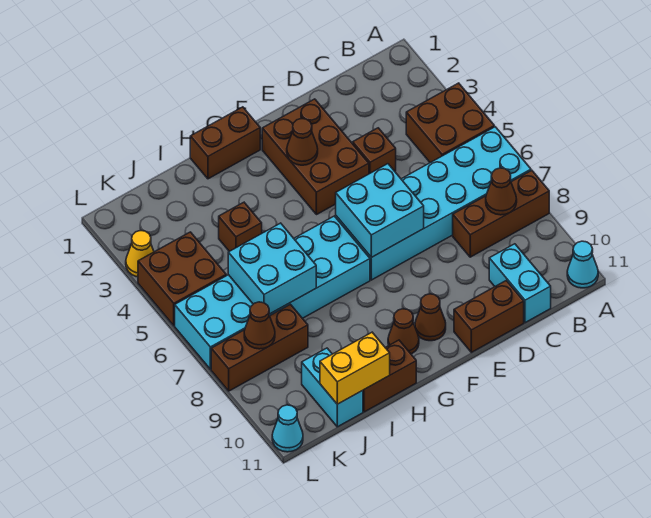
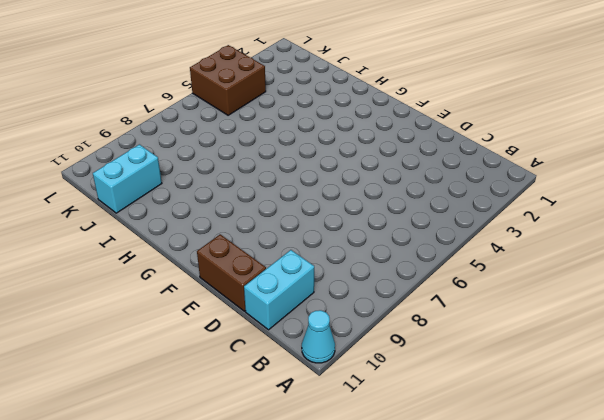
none -> brown brick A4:B5 level 1
none -> cyan brick A6:F7 level 1
none -> brown brick A8:C8 level 1

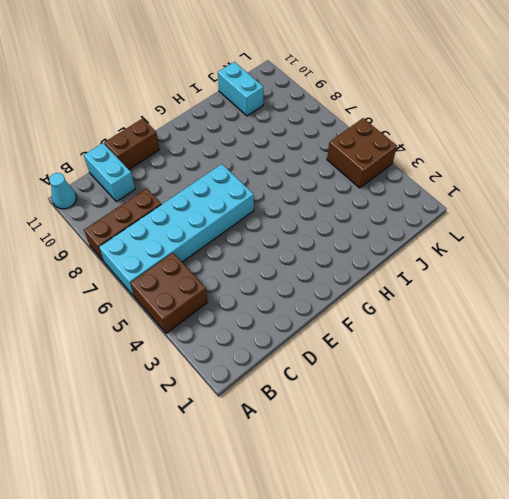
none -> brown brick D4 level 1
none -> brown brick E2:F4 level 1
none -> brown cone F10 level 1

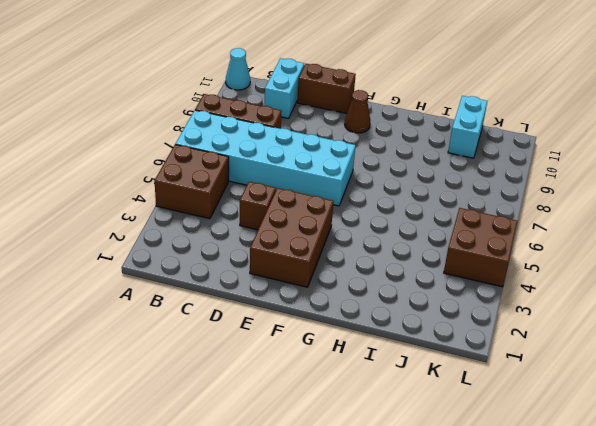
none -> brown brick G1:H1 level 1
none -> cyan brick G6:L7 level 1
none -> brown cone G10 level 1

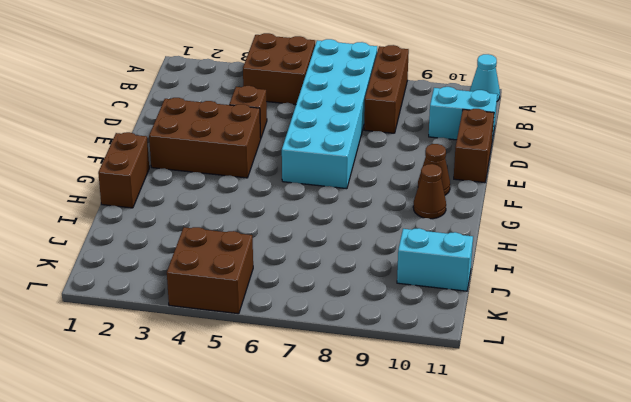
none -> cyan brick G6:L7 level 1
none -> brown brick H11:I11 level 1
none -> brown brick I4 level 1

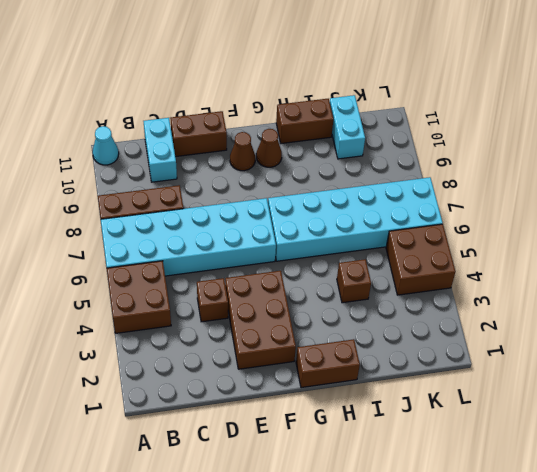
none -> brown brick J8:L8 level 1
none -> yellow cone L3 level 1
none -> cyan cone L11 level 1

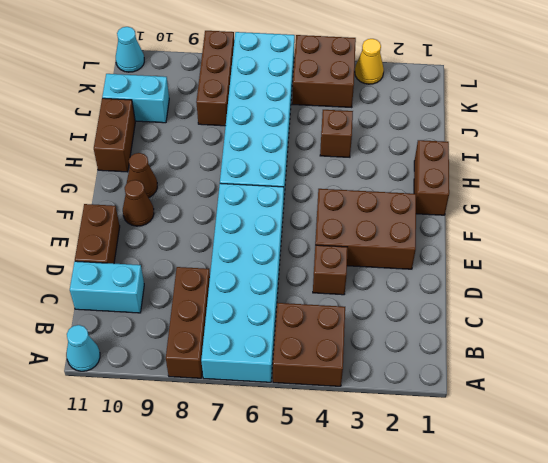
none -> brown cone B8 level 2
none -> cyan brick E6:F7 level 2
none -> brown cone F3 level 2

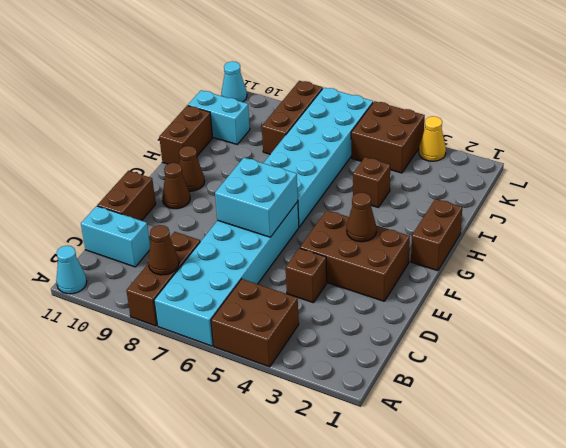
none -> cyan brick I6:J7 level 2
none -> yellow brick I11:J11 level 2
none -> brown cone K8 level 2

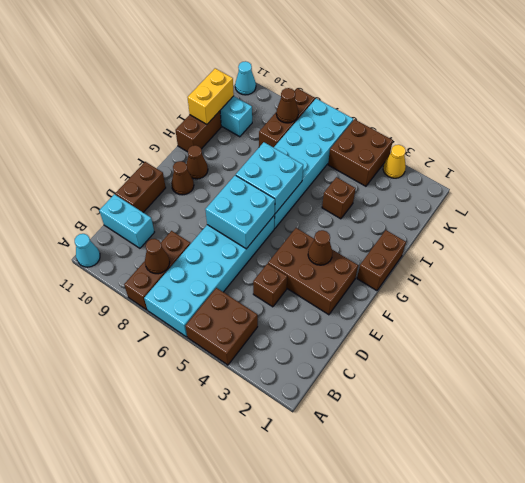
cyan brick G6:H7 level 2 -> cyan brick I6:J7 level 2

